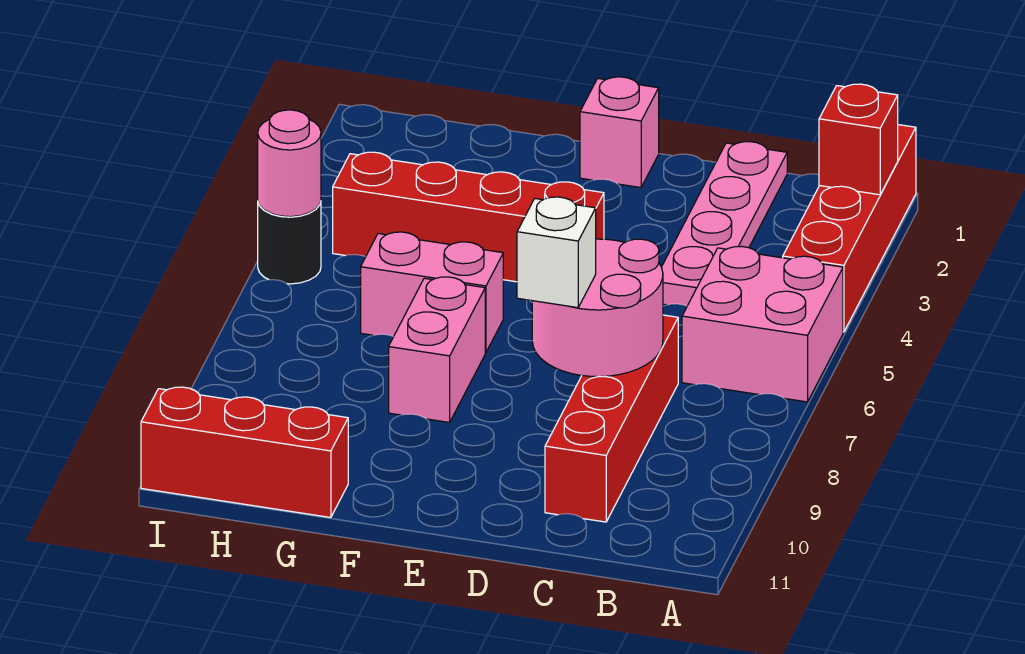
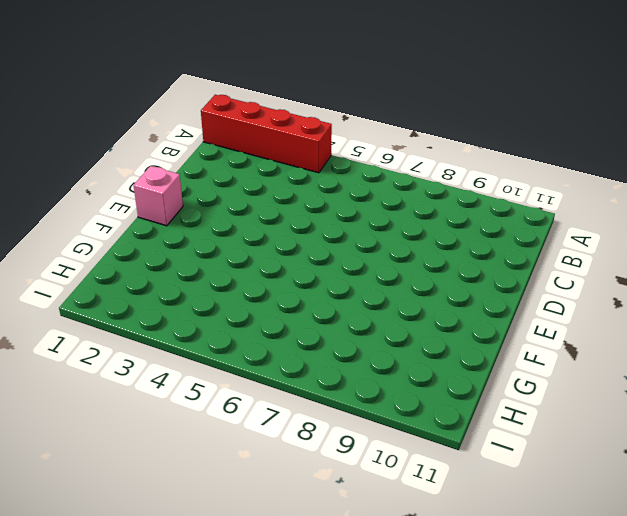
none -> pink brick A5:B6 level 1
none -> pink plate C1:C4 level 1
none -> red brick C7:C10 level 1

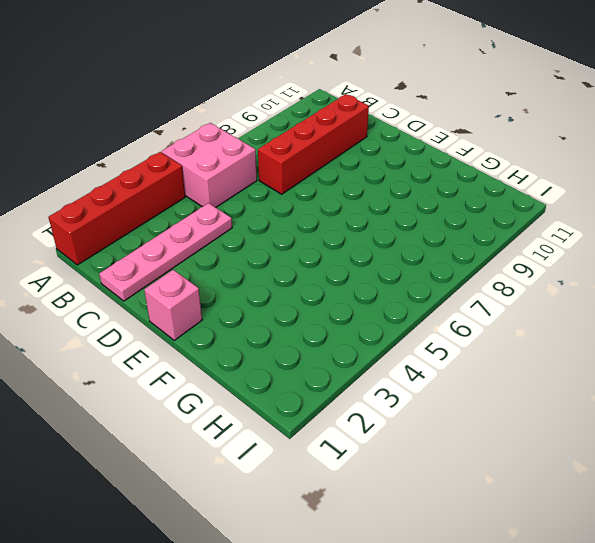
none -> red brick E4:H4 level 1
none -> pink brick F6:G6 level 1
none -> pink brick F7:F8 level 1

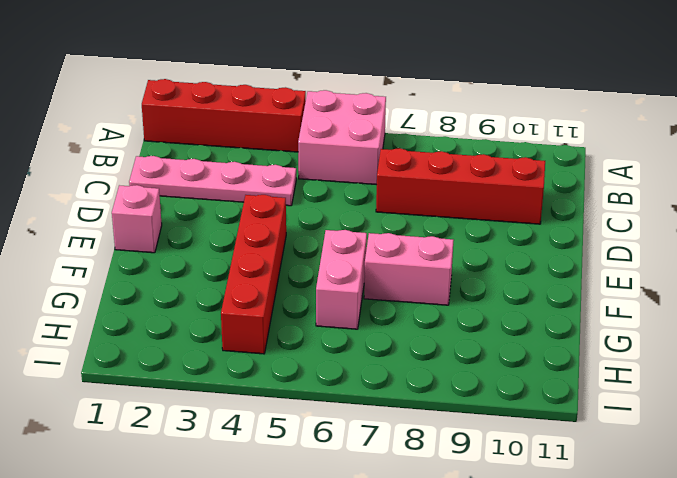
none -> red brick G11:I11 level 1
none -> black round brick I5 level 1
none -> red brick A2 level 2

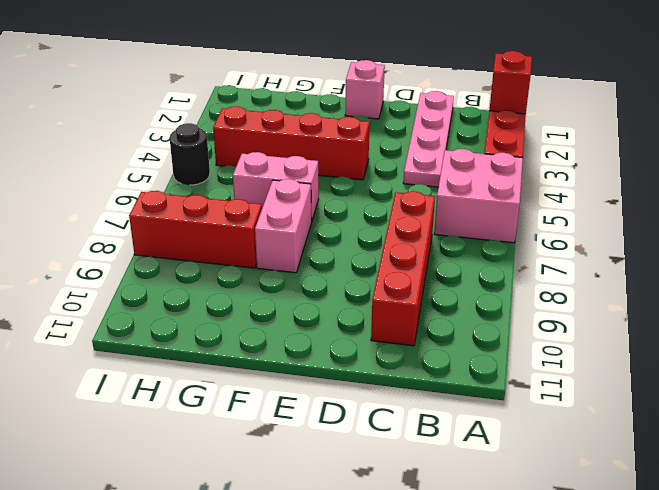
red brick G8:I8 level 1 -> red brick G11:I11 level 1
none -> pink round brick C7:D8 level 2
none -> pink round brick I5 level 2
none -> white brick D8 level 3

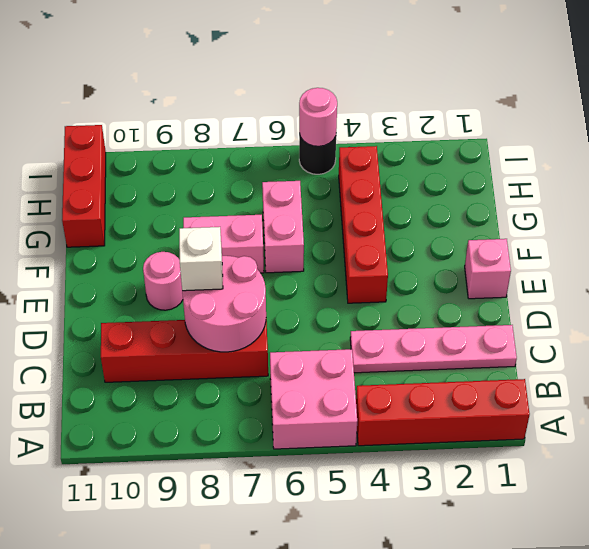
pink round brick E9 level 1 -> none
none -> red brick A2 level 2

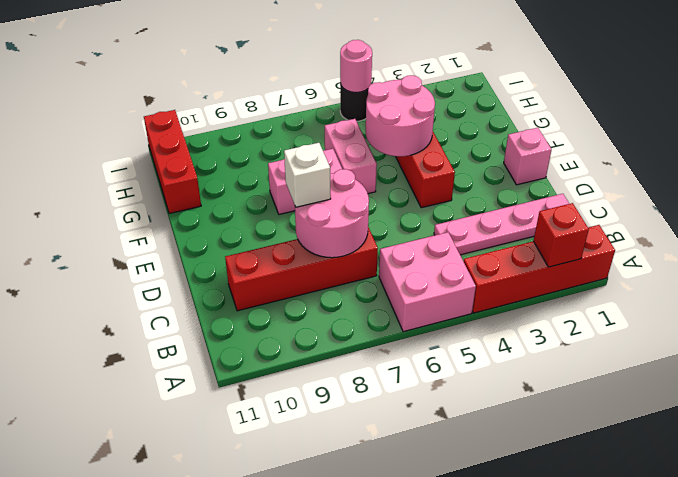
pink round brick F4:G5 level 2 -> none

